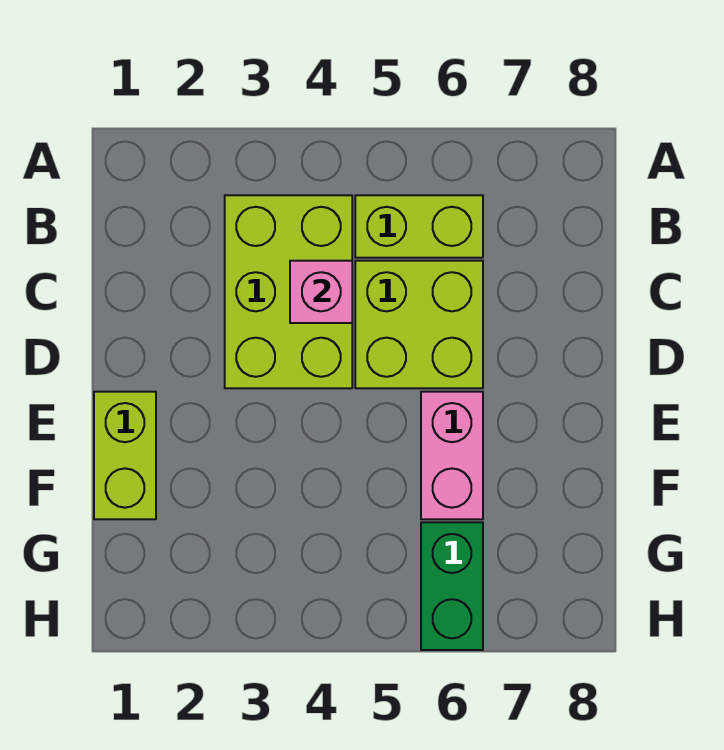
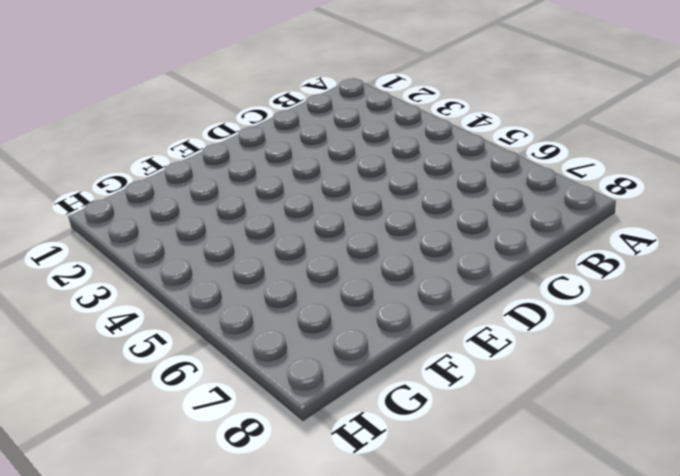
none -> lime brick B3:D4 level 1
none -> lime brick B5:B6 level 1

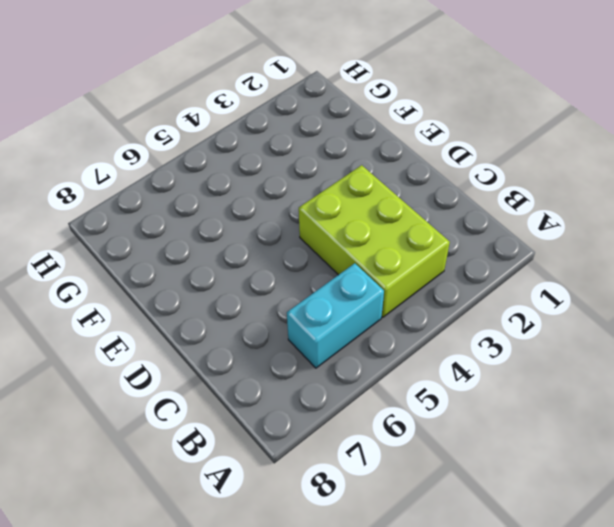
cyan brick B5:B6 level 1 -> lime brick B5:B6 level 1
none -> lime brick C5:D6 level 1
none -> lime brick E1:F1 level 1

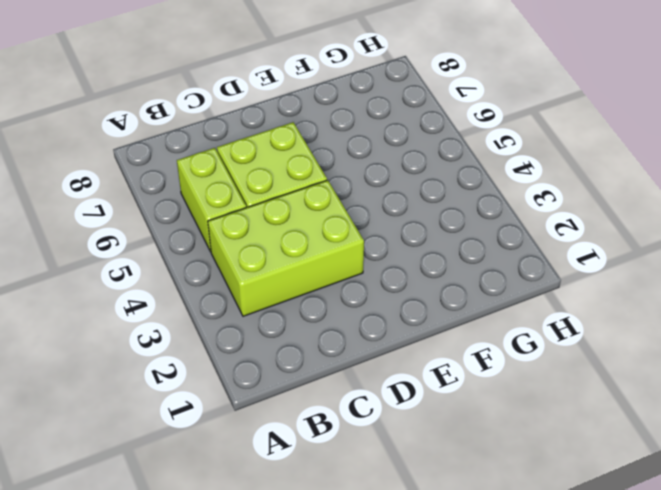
none -> lime brick E1:F1 level 1
none -> pink brick E6:F6 level 1

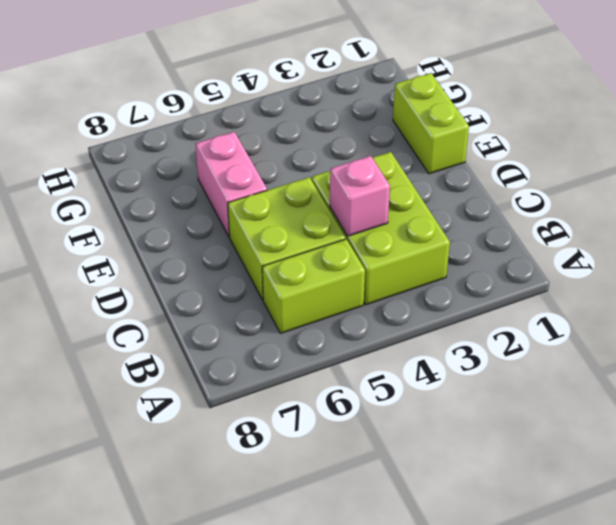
none -> green brick G6:H6 level 1

